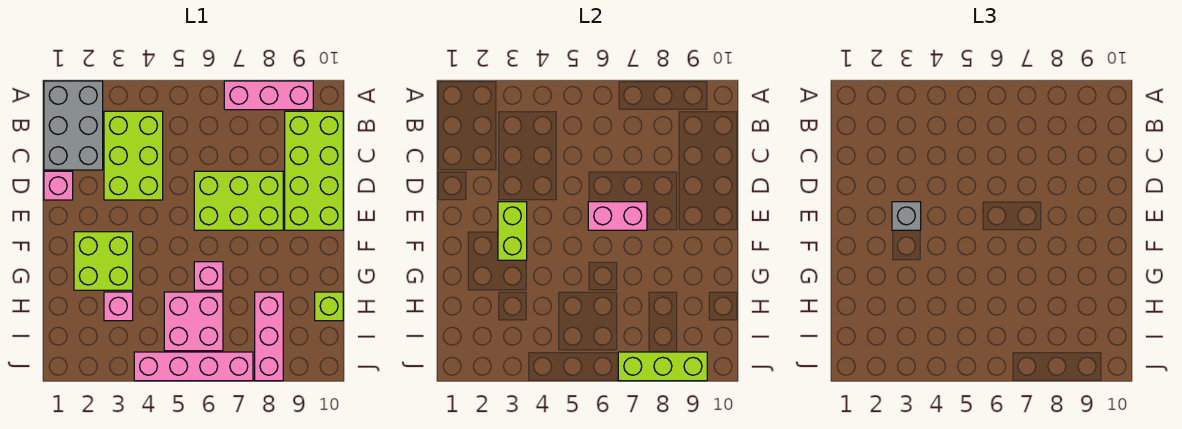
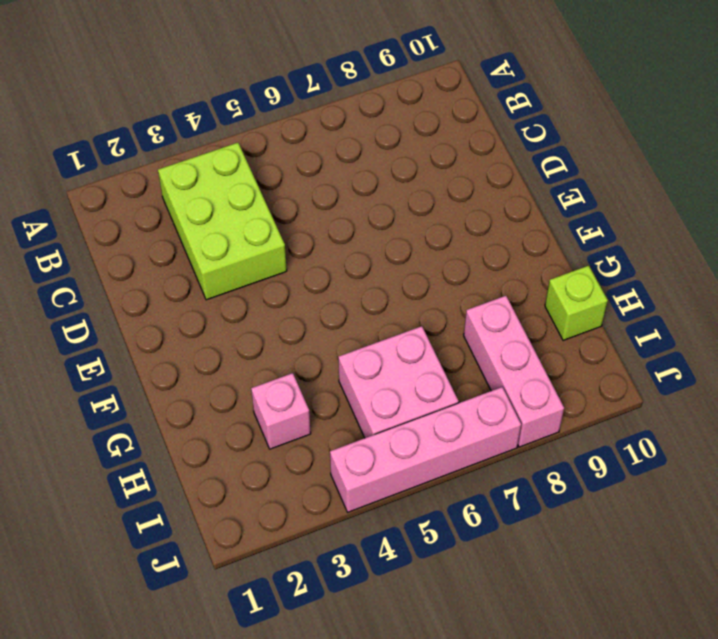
none -> grey brick A1:C2 level 1
none -> pink brick A7:A9 level 1
none -> lime brick B9:E10 level 1

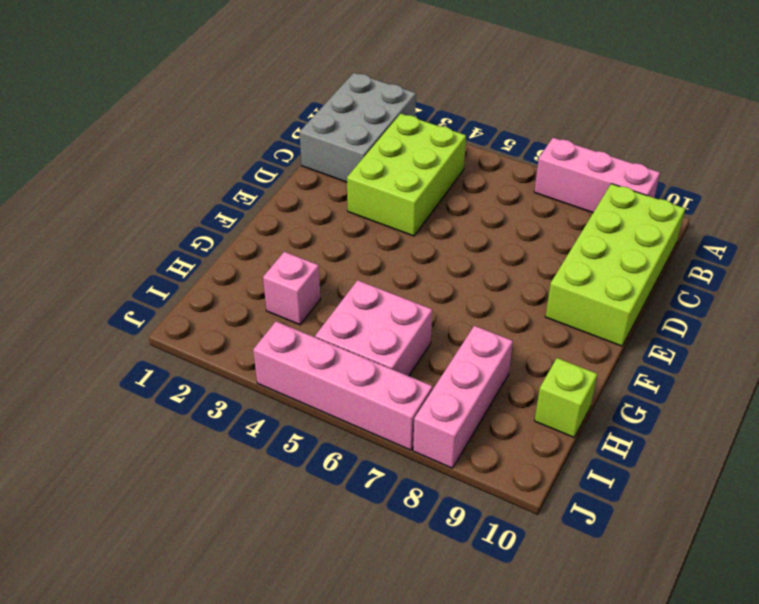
none -> pink brick D1 level 1
none -> lime brick D6:E8 level 1
none -> lime brick F2:G3 level 1

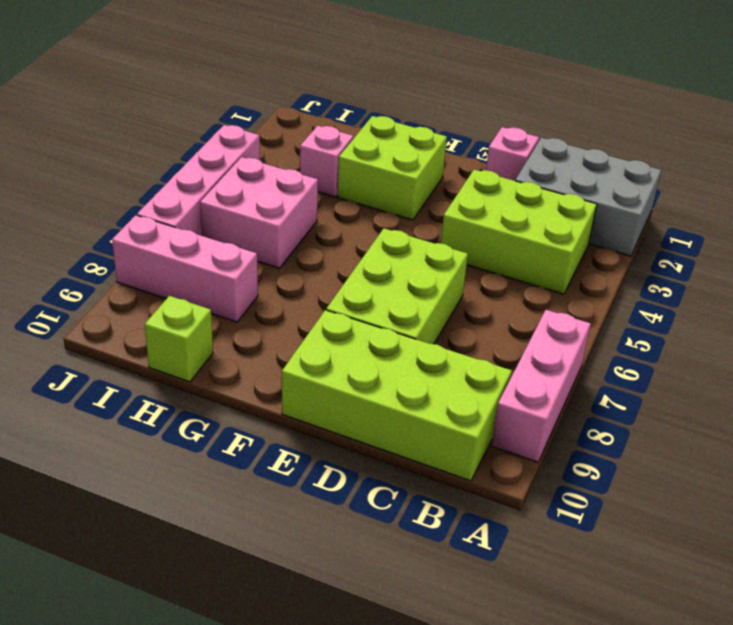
none -> pink brick G6 level 1
none -> lime brick E3:F3 level 2
none -> pink brick E6:E7 level 2

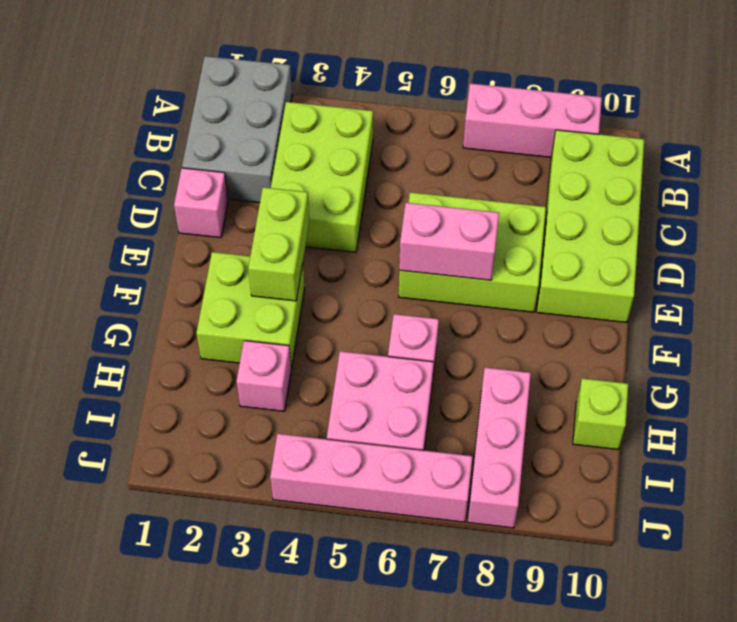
none -> lime brick J7:J9 level 2
none -> grey brick E3 level 3

